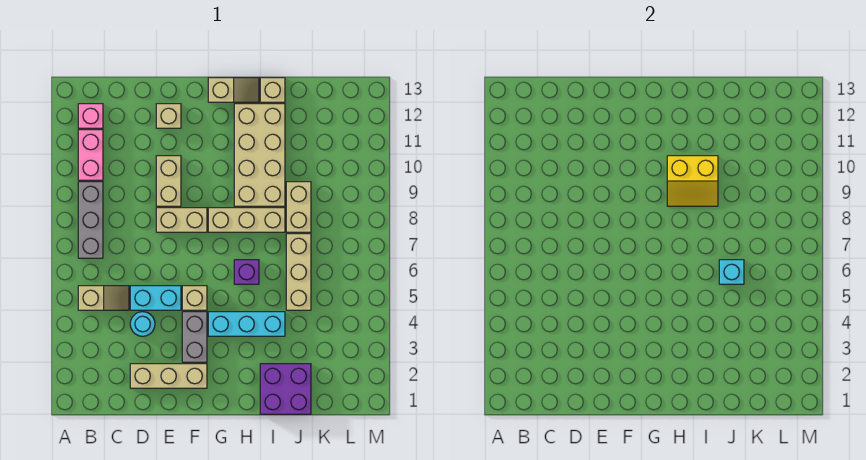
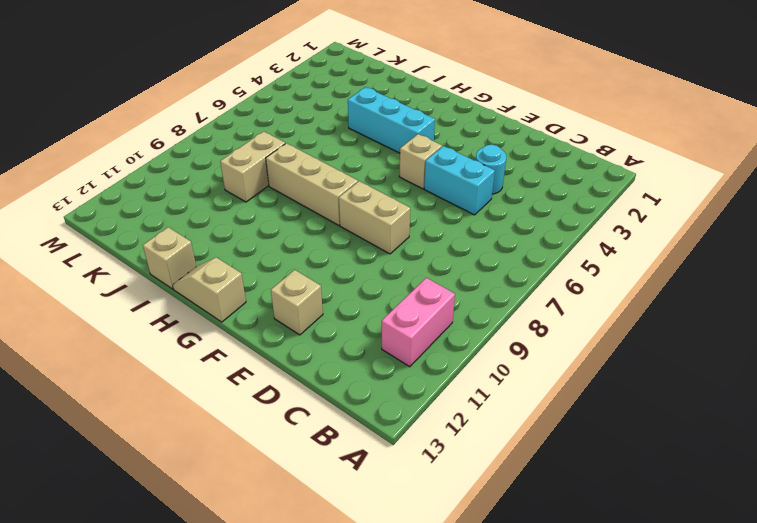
none -> tan slope B5:C5 level 1 top B
none -> grey brick B7:B9 level 1
none -> pink brick B12 level 1

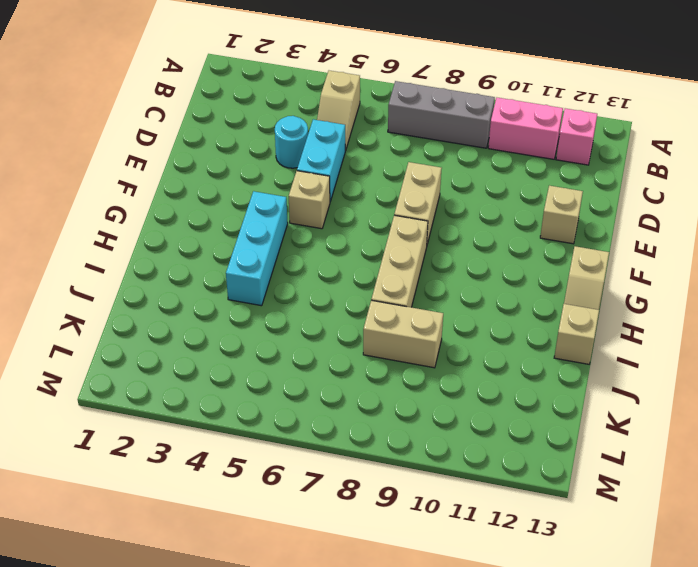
none -> tan brick D2:F2 level 1
none -> tan brick E9:E10 level 1
none -> grey brick F3:F4 level 1

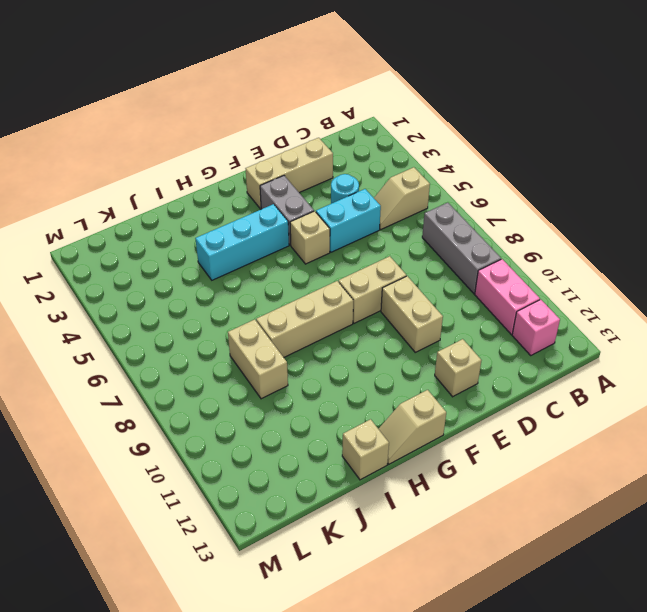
none -> purple brick H6 level 1
none -> tan brick H9:I12 level 1
none -> purple brick I1:J2 level 1

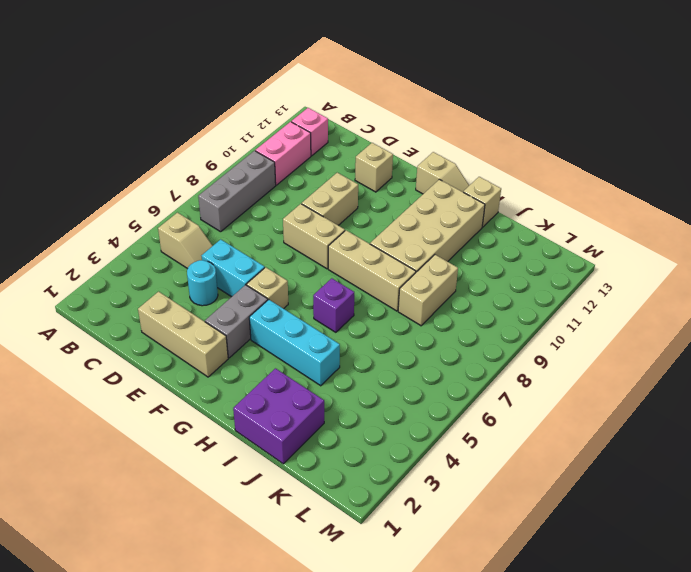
none -> tan brick J5:J7 level 1
none -> yellow slope H9:I10 level 2 top 10
none -> cyan brick J6 level 2

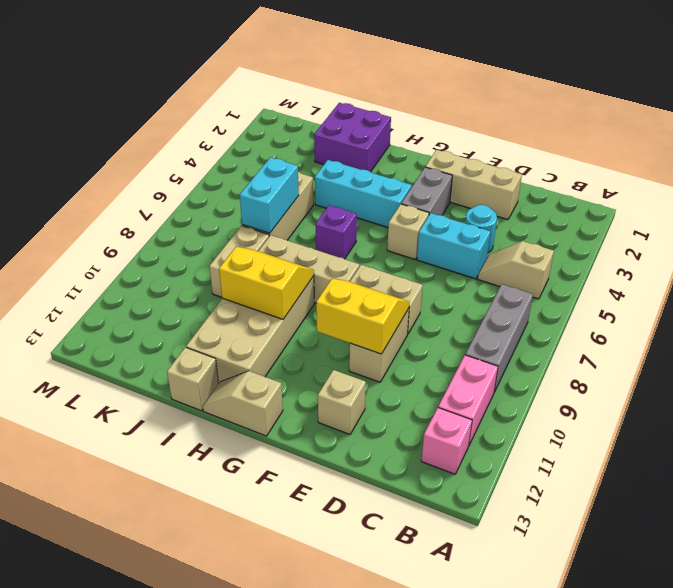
yellow slope E9:F10 level 2 top 10 -> none
cyan brick J6:J7 level 2 -> cyan brick J6 level 2

